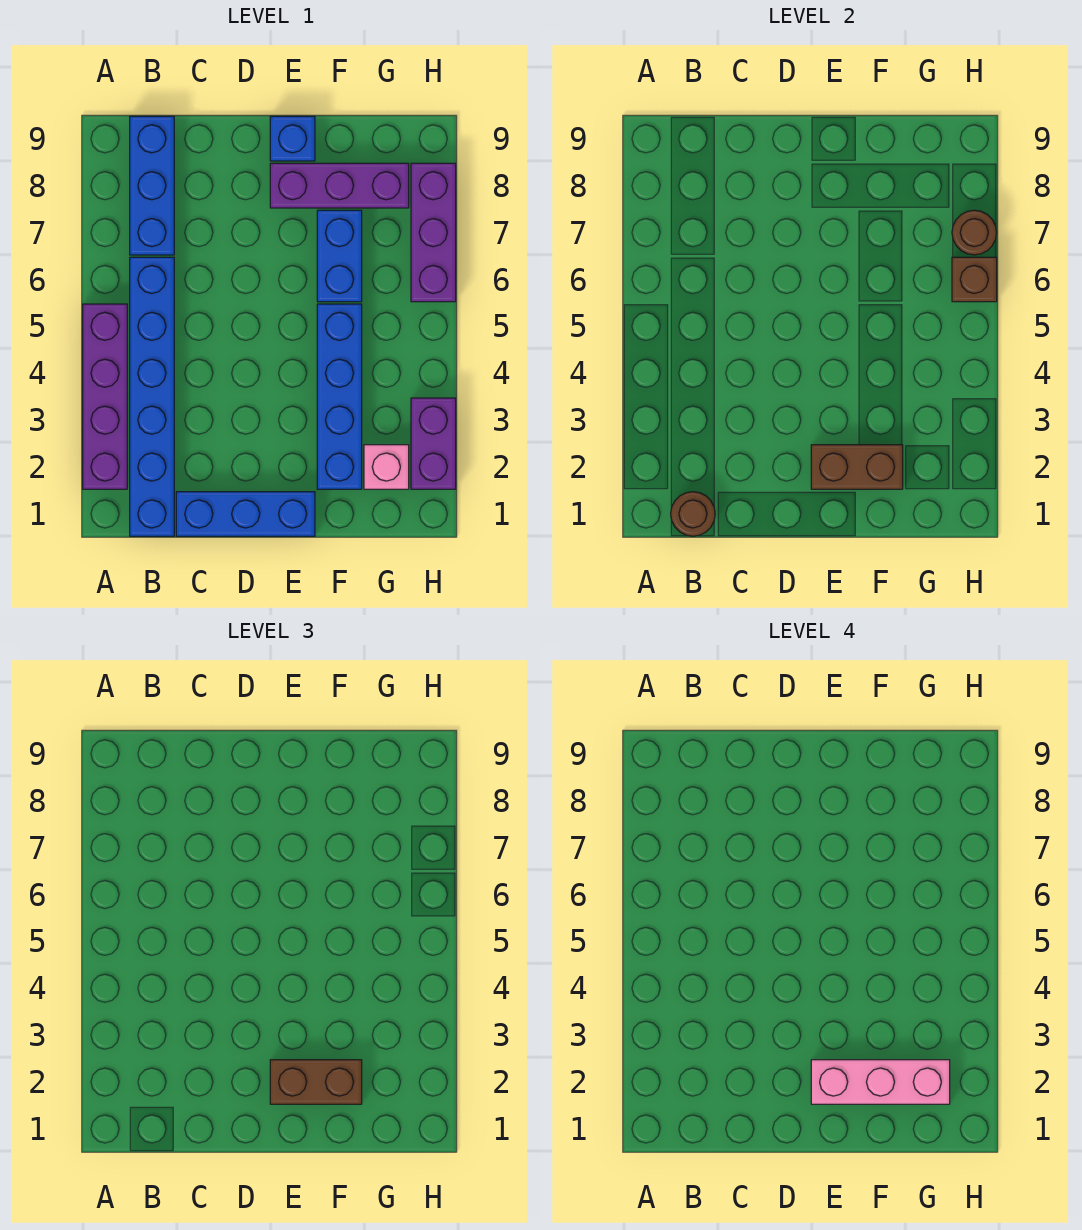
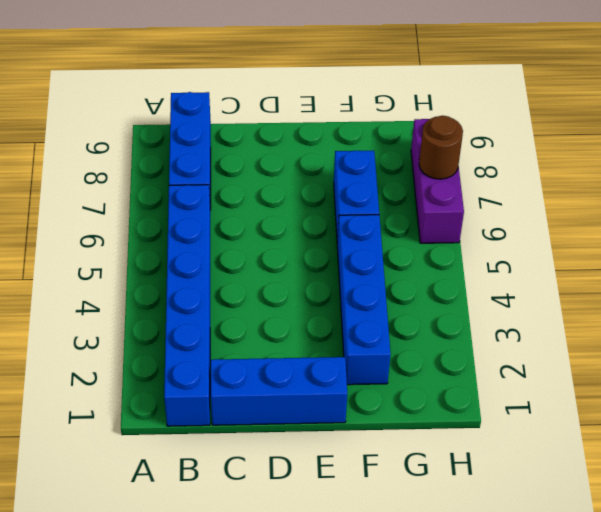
none -> purple brick A2:A5 level 1
none -> purple brick E8:G8 level 1
none -> blue brick E9 level 1

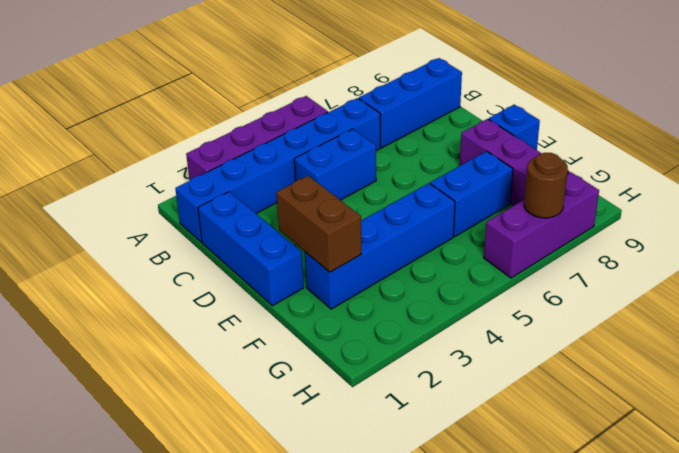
blue brick C4:C5 level 1 -> none
none -> pink brick G2 level 1
none -> purple brick H2:H3 level 1
none -> brown round brick B1 level 2

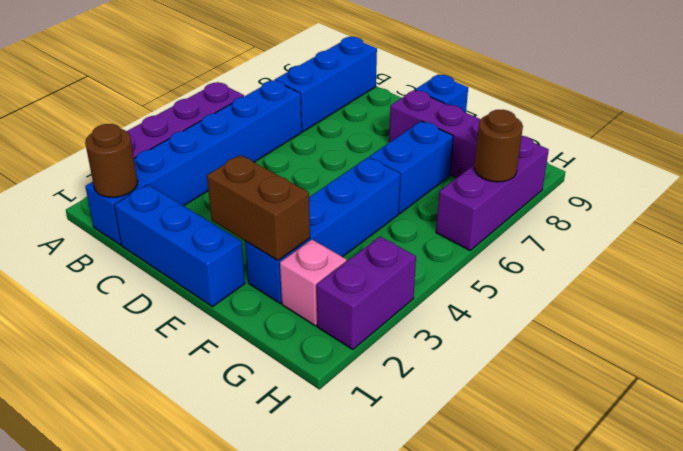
none -> brown brick H6 level 2
none -> brown brick E2:F2 level 3
none -> pink brick E2:G2 level 4

